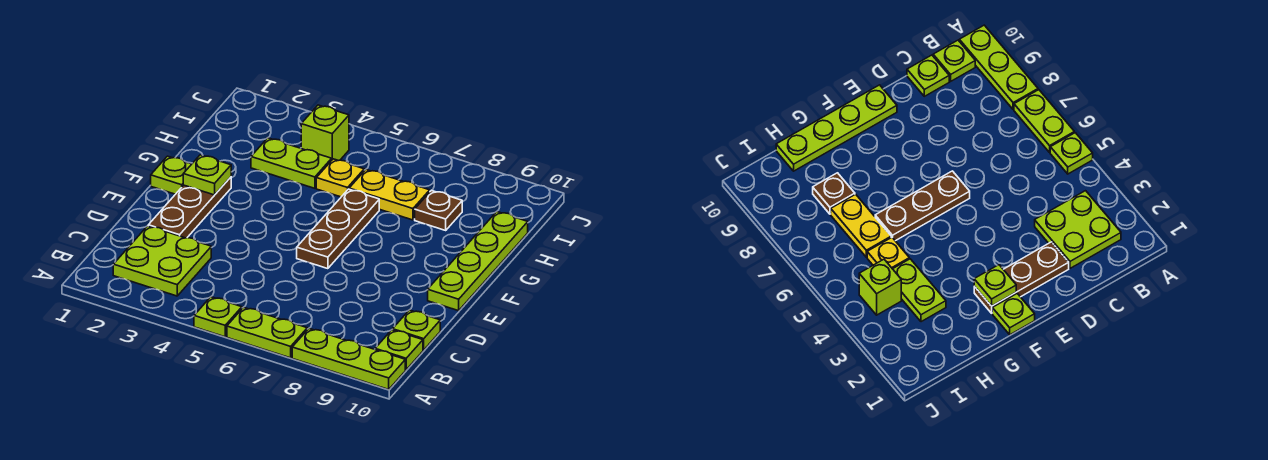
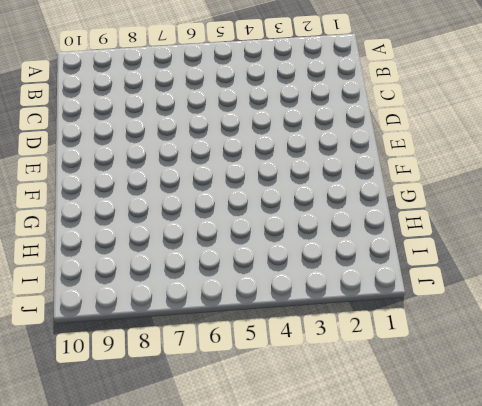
none -> lime plate A5 level 1
none -> lime plate A6:A7 level 1
none -> lime plate A8:A10 level 1

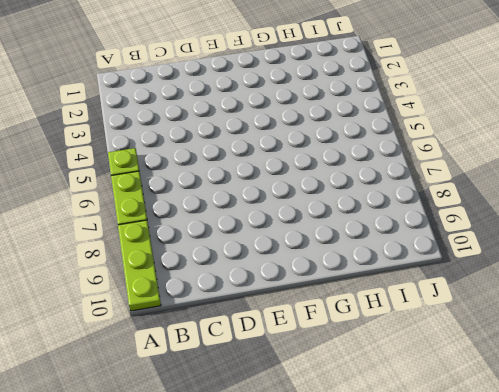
none -> lime plate B2:C3 level 1
none -> lime plate B10 level 1
none -> lime plate C10 level 1

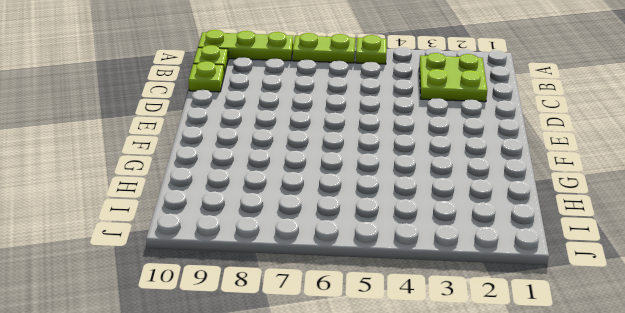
none -> brown plate D2:F2 level 1
none -> brown plate E6:G6 level 1
none -> lime plate E10:H10 level 1

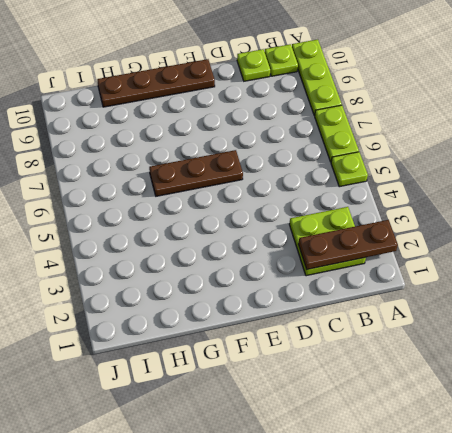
brown plate A2:C2 level 2 -> brown plate D2:F2 level 1
brown plate E10:H10 level 1 -> lime plate E10:H10 level 1
none -> lime plate F1 level 1
none -> lime plate H3:H4 level 1
none -> yellow plate H5 level 1

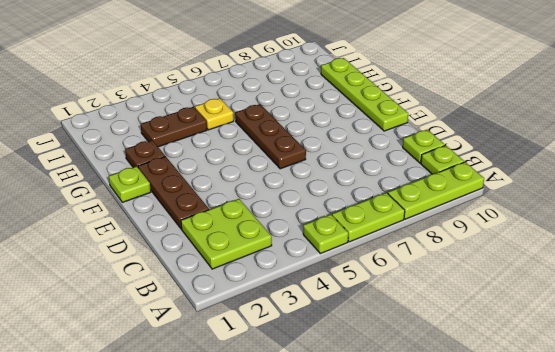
brown plate G2 level 1 -> brown plate H8 level 1
brown plate H3:H4 level 1 -> lime plate H3:H4 level 1
none -> yellow plate H6:H7 level 1
none -> lime brick I4 level 1
none -> lime plate F2 level 2

